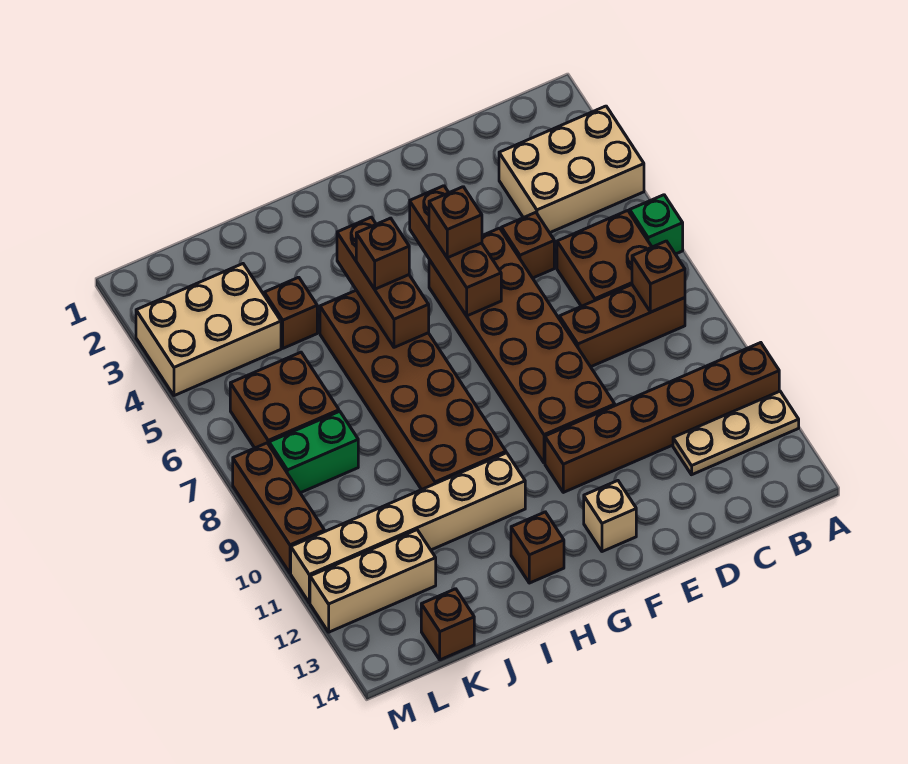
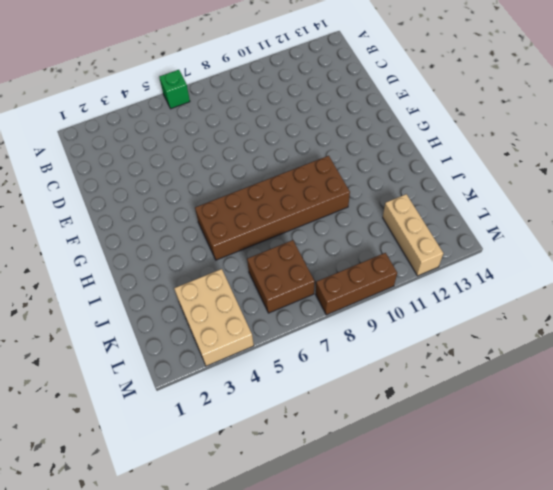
none -> tan brick A3:C4 level 1
none -> brown brick A11:F11 level 1
none -> tan plate A12:C12 level 1

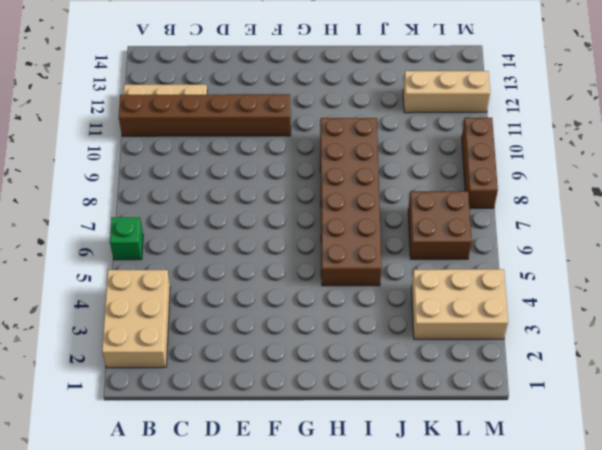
tan brick A2:B4 level 1 -> tan brick A3:C4 level 1
none -> brown brick B6:C7 level 1
none -> brown brick B8:D8 level 1
none -> brown brick D5 level 1

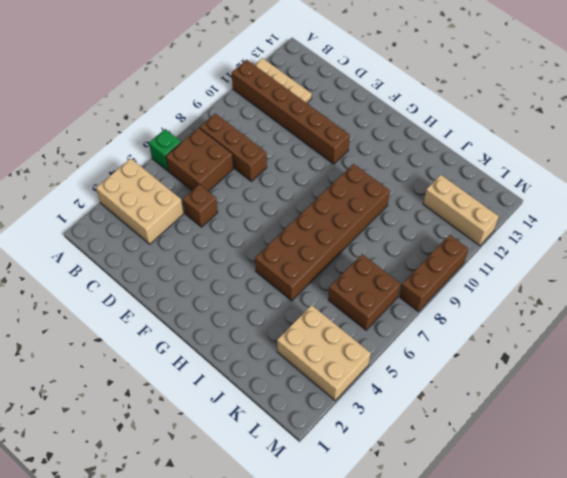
none -> brown brick E5:F10 level 1
none -> tan brick F13 level 1
none -> tan brick H11:M11 level 1

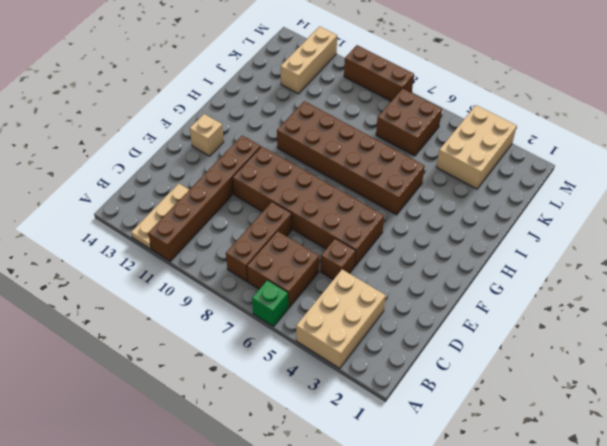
none -> tan brick H11:M11 level 1
none -> brown brick H13 level 1
none -> brown brick J4 level 1

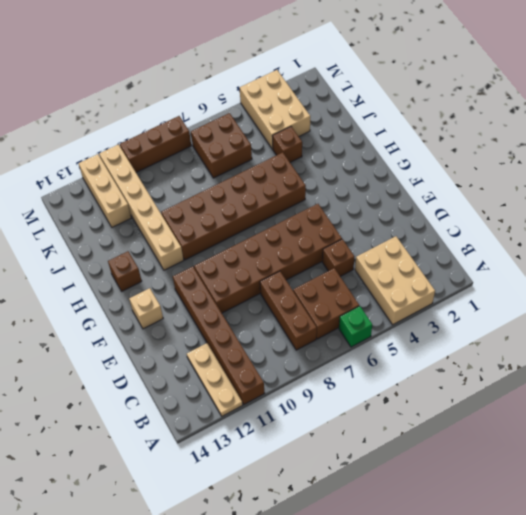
none -> green brick K8:L8 level 1
none -> brown brick K14 level 1
none -> brown brick B8 level 2

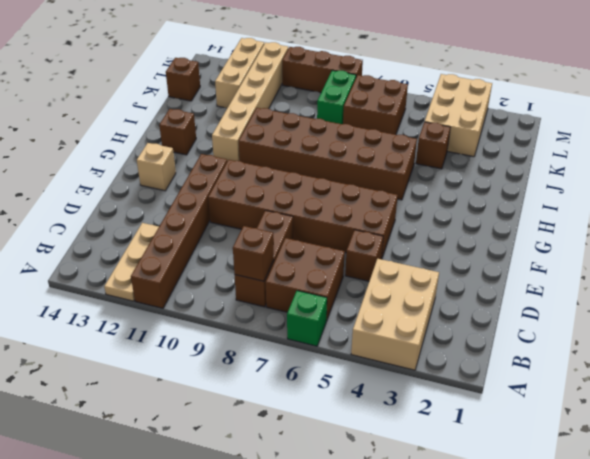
none -> brown brick F4:F6 level 2
none -> brown brick H4:H6 level 2
none -> brown brick F5 level 3

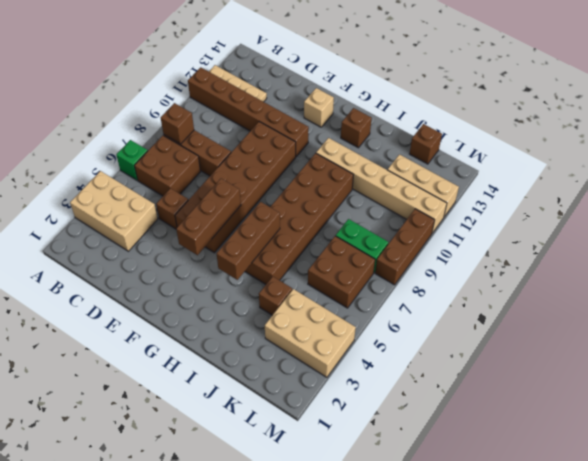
none -> brown brick F5 level 3
none -> brown brick H5 level 3

